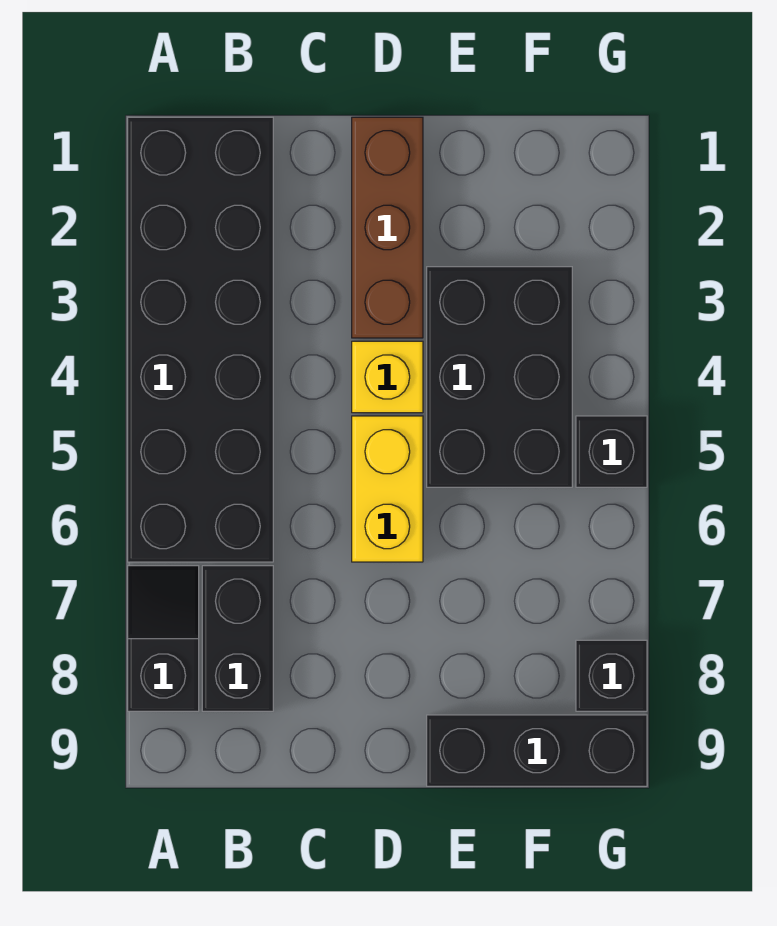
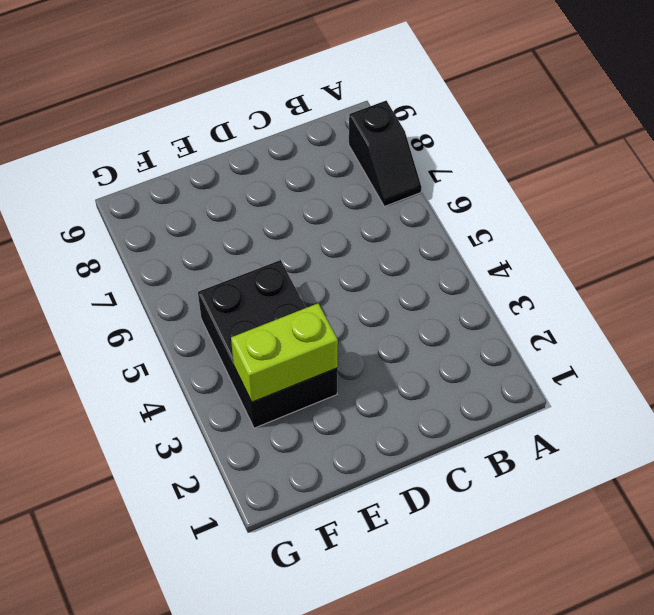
lime brick E3:F3 level 2 -> none
none -> black brick A1:B6 level 1
none -> black brick B7:B8 level 1

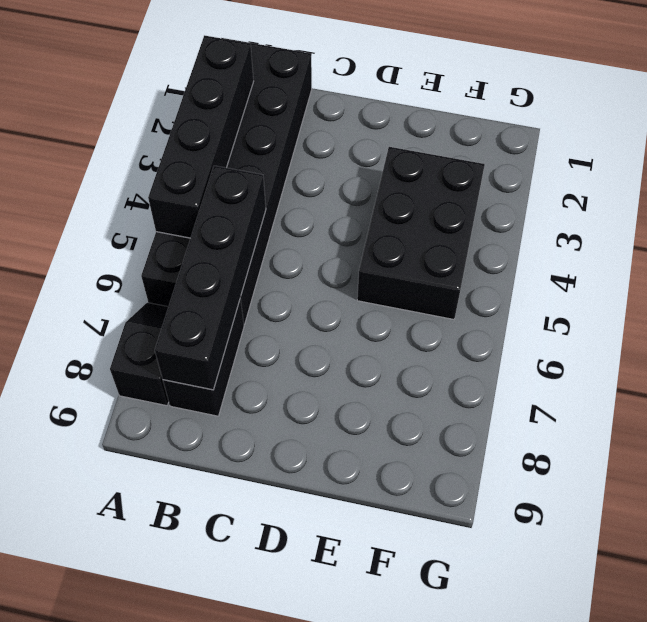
black brick A2:A5 level 2 -> none
black brick B5:B8 level 2 -> none
none -> brown brick D1:D3 level 1
none -> yellow brick D4 level 1

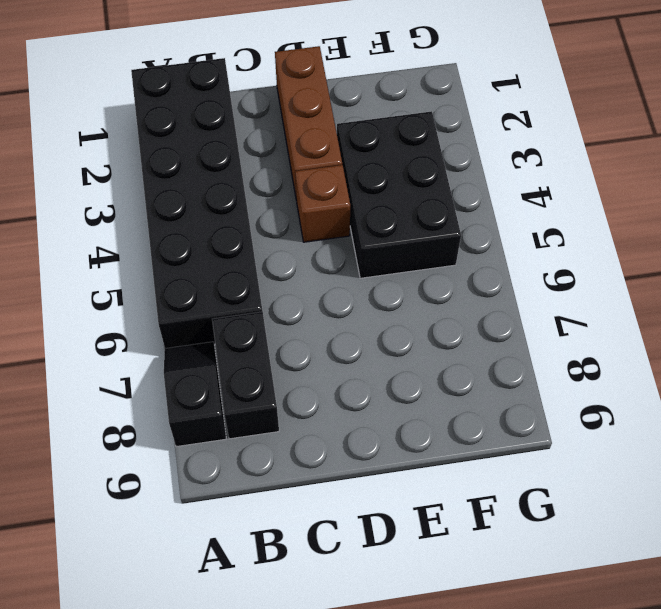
brown brick D4 level 1 -> yellow brick D4 level 1
none -> yellow brick D5:D6 level 1
none -> black brick E9:G9 level 1

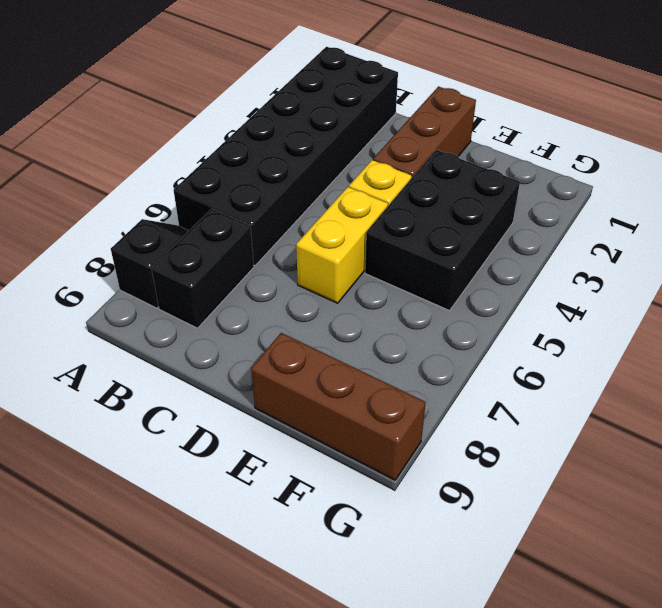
brown brick E9:G9 level 1 -> black brick E9:G9 level 1
none -> black brick G5 level 1
none -> black brick G8 level 1

